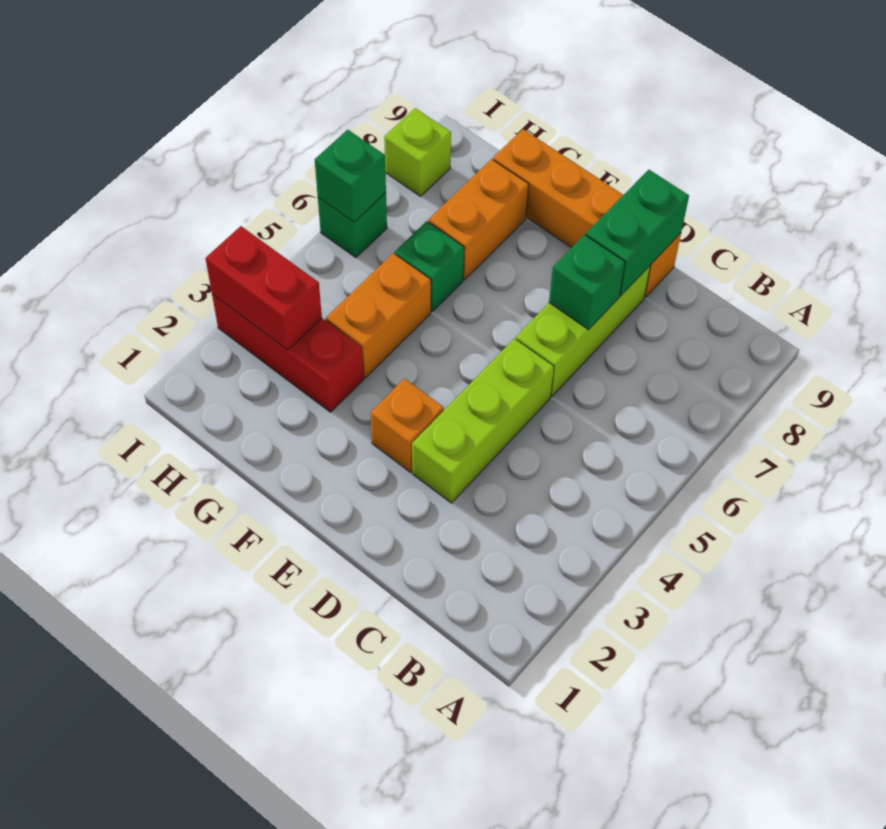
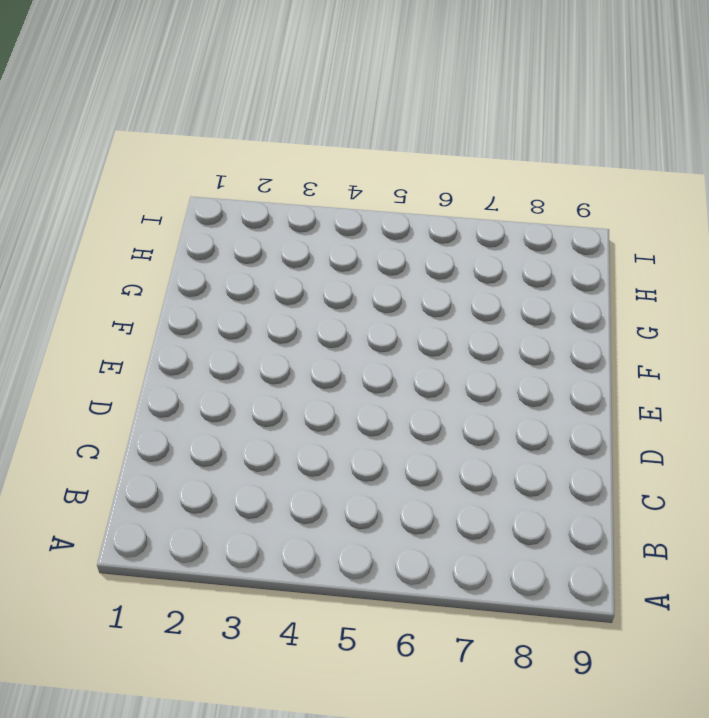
none -> lime brick D3:D5 level 1
none -> lime brick D6:D8 level 1
none -> orange brick D9:G9 level 1

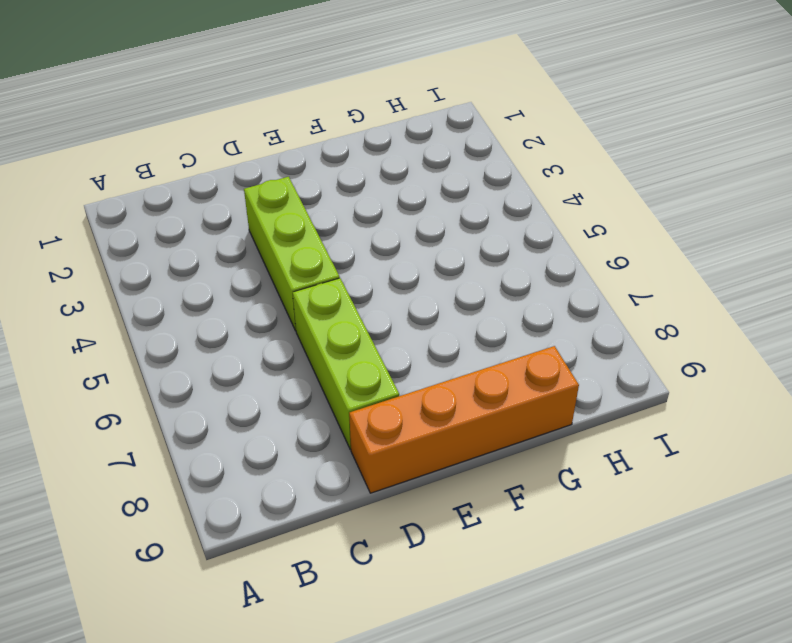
none -> orange brick E3 level 1
none -> red brick G3:I3 level 1
none -> orange brick G4:G5 level 1

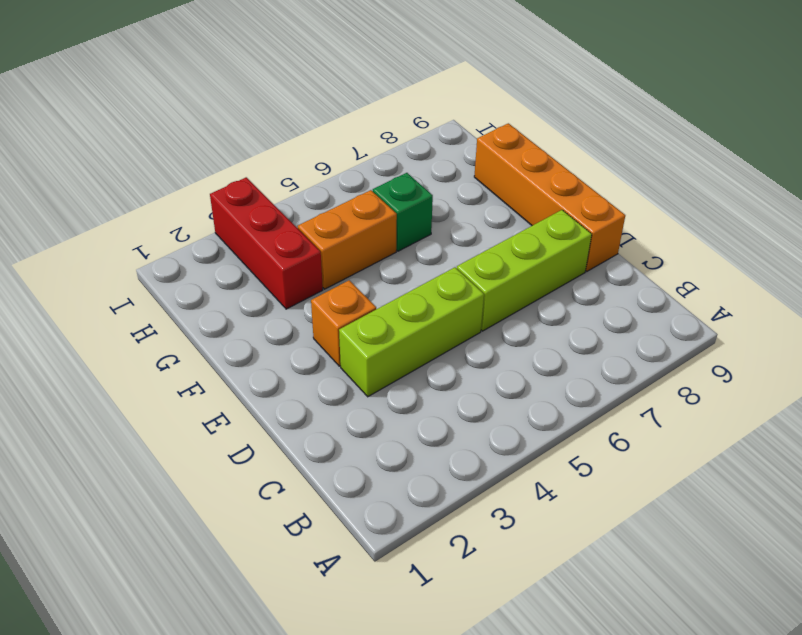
none -> orange brick G7:G8 level 1
none -> green brick I6 level 1
none -> lime brick I8 level 1

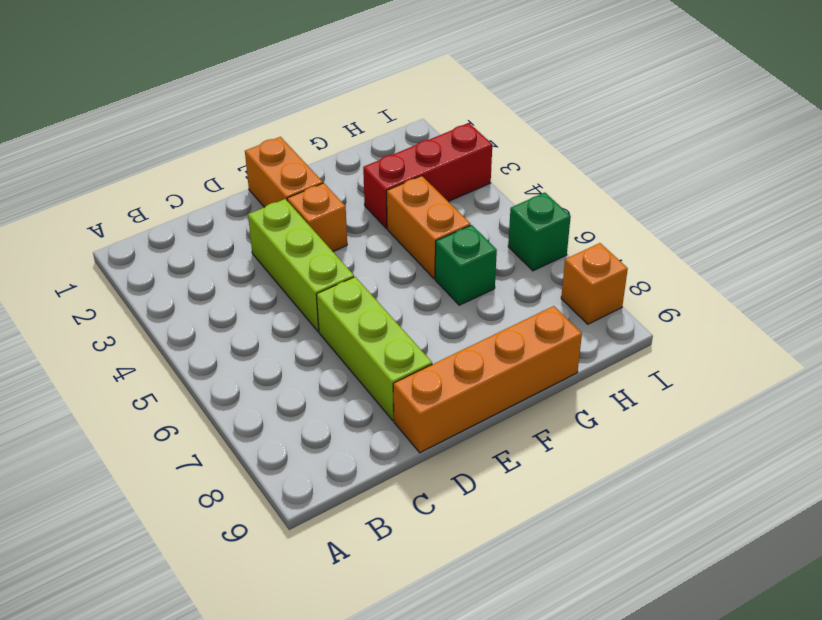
orange brick E1:E2 level 1 -> orange brick G7:G8 level 1
orange brick I8 level 1 -> lime brick I8 level 1
none -> green brick D7 level 2
none -> green brick D8:D9 level 2
none -> red brick H3:I3 level 2

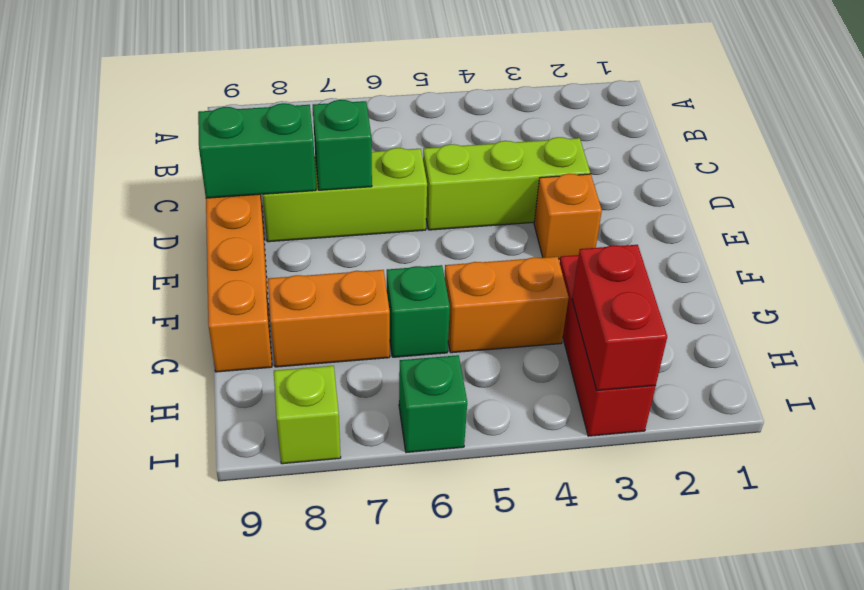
none -> green brick I6 level 2

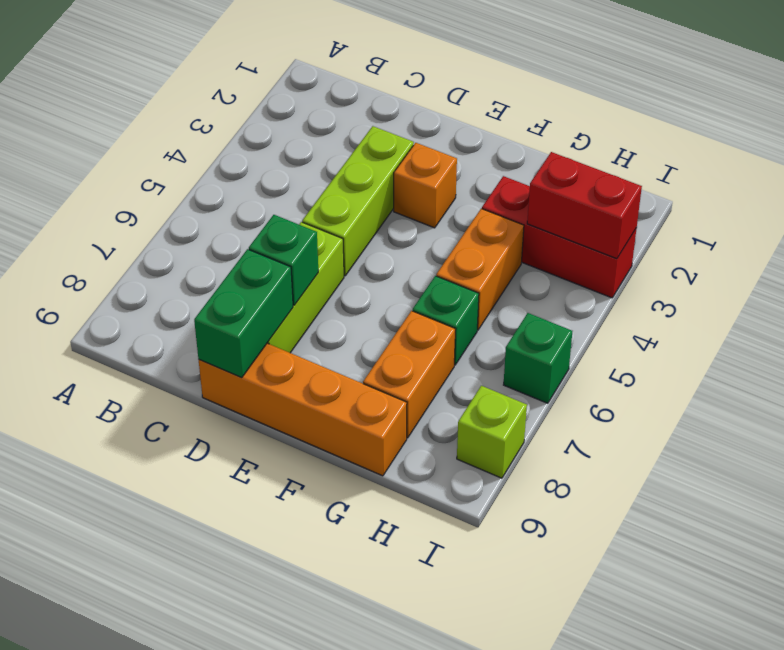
none -> green brick I6 level 2

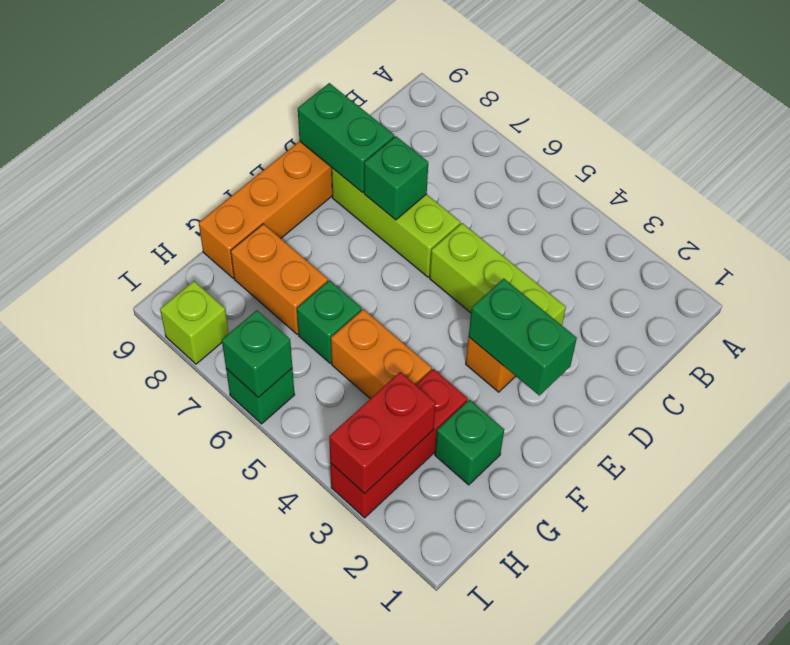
green brick E2:E3 level 2 -> none
green brick G2 level 1 -> none

